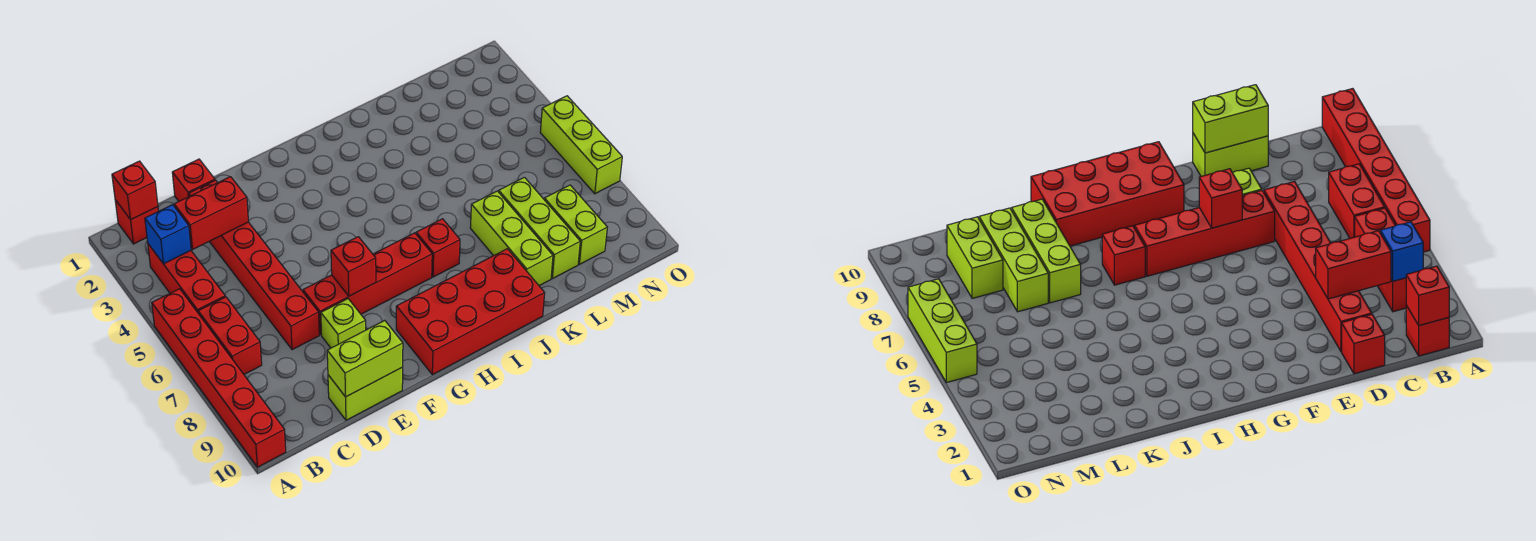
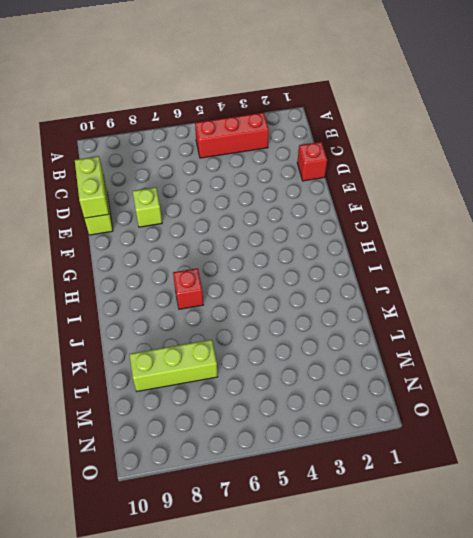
none -> red brick A5:A10 level 1
none -> red brick B1 level 1
none -> red brick B6:B7 level 1

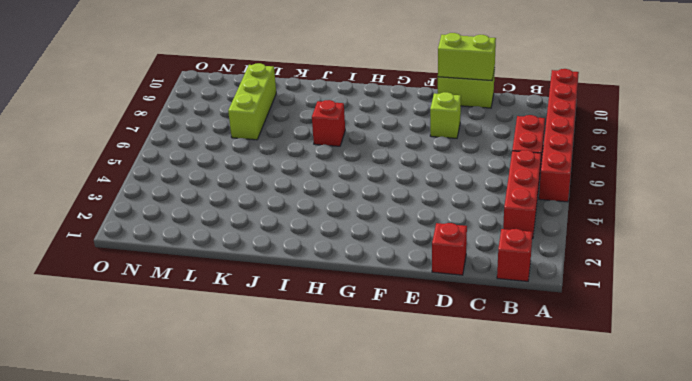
none -> red brick D2:D7 level 1
none -> red brick E7:H7 level 1
none -> red brick G9:J10 level 1

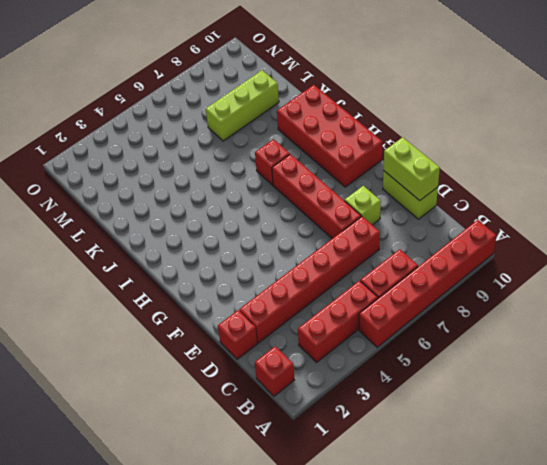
none -> lime brick K7:K9 level 1
none -> lime brick M8:M9 level 1
none -> lime brick O5:O7 level 1

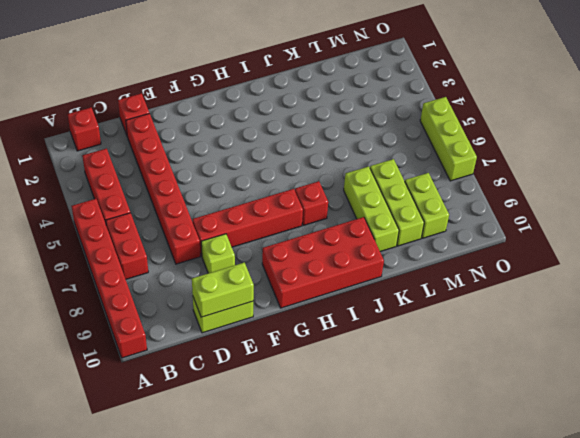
none -> red brick B1 level 2
none -> blue brick B3 level 2
none -> red brick C3:D3 level 2

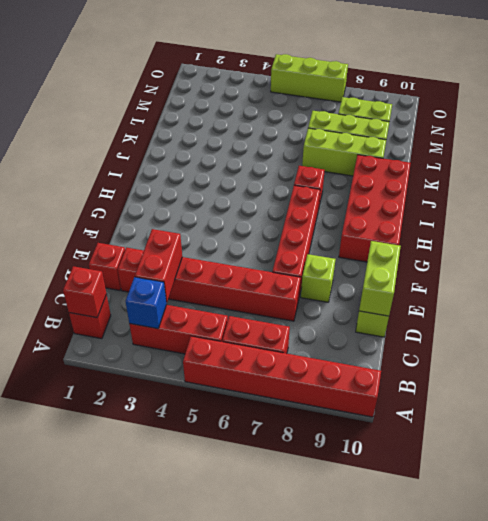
none -> red brick F7 level 2

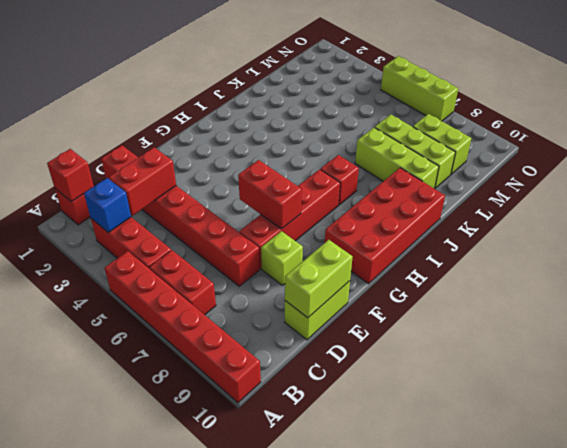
red brick F6:F7 level 2 -> red brick F7 level 2

